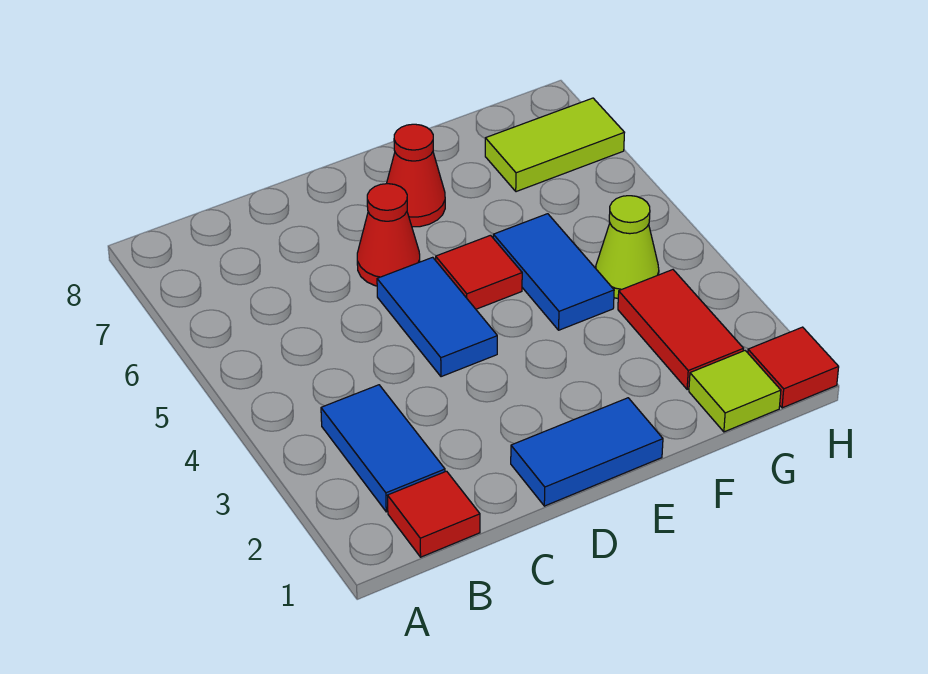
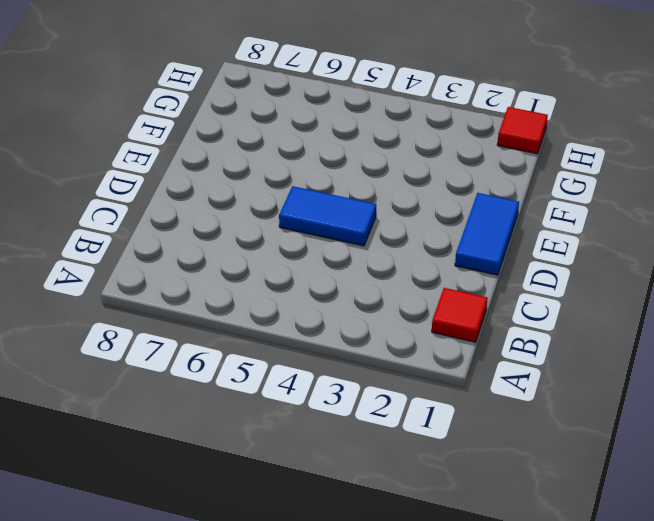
none -> blue tile B2:B3 level 1
none -> red cone D6 level 1
none -> red tile E5 level 1

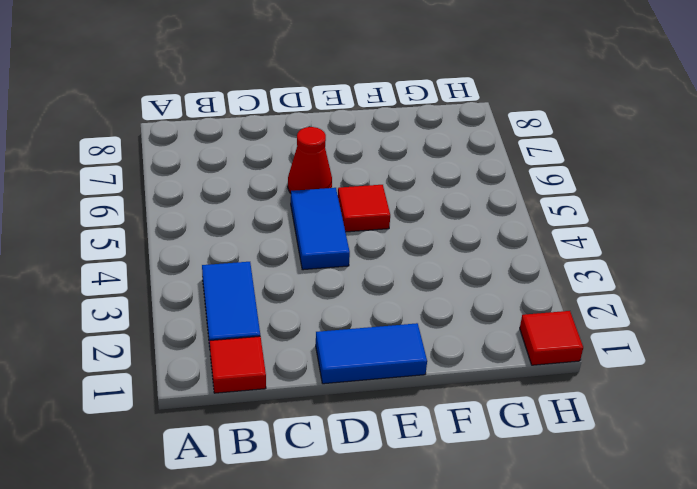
none -> red cone E7 level 1
none -> blue tile F4:F5 level 1
none -> lime tile G1 level 1

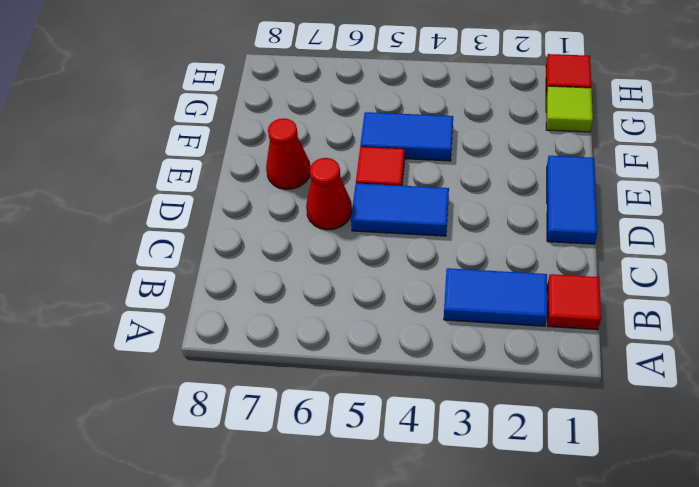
none -> red tile G2:G3 level 1
none -> lime cone G4 level 1
none -> lime tile G7:H7 level 1

